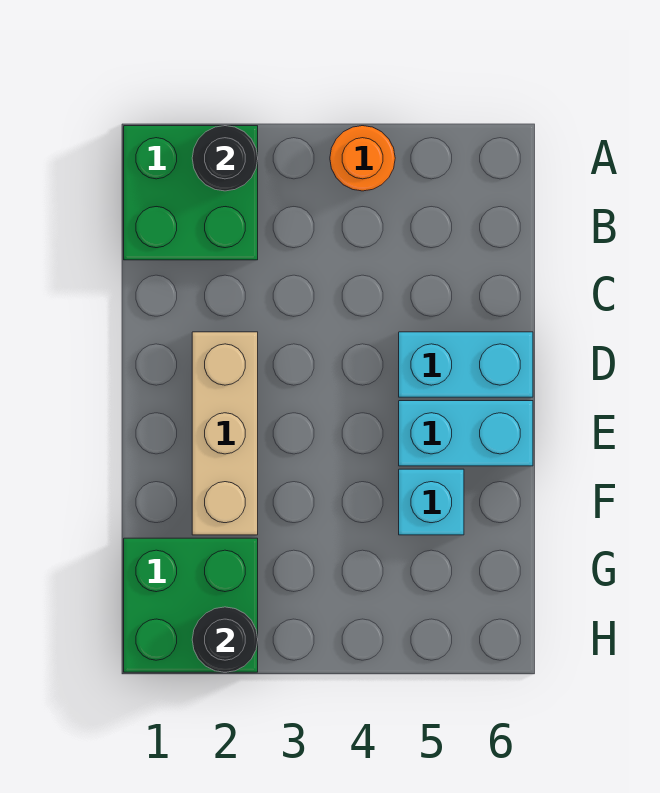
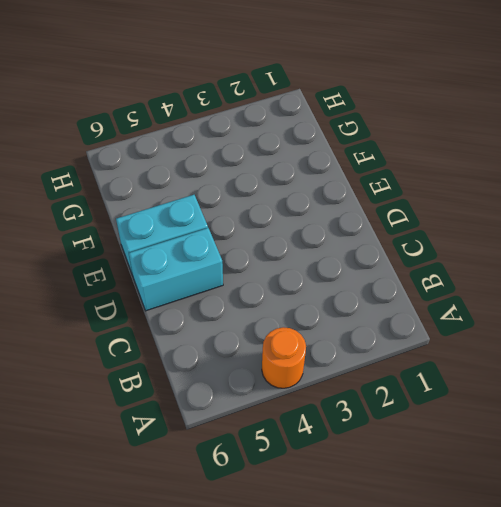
none -> green brick A1:B2 level 1
none -> tan brick D2:F2 level 1

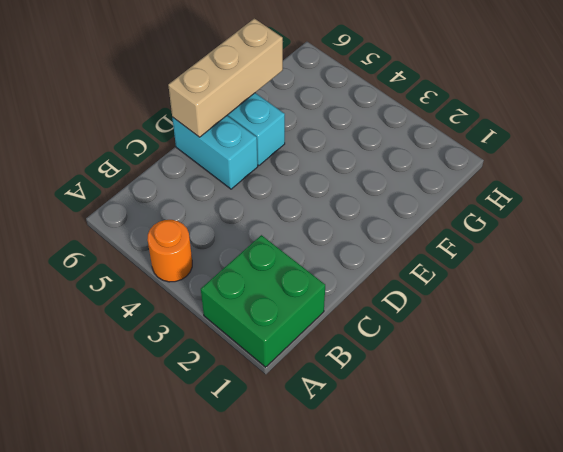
tan brick D6:F6 level 2 -> tan brick D2:F2 level 1
none -> cyan brick F5 level 1
none -> green brick G1:H2 level 1

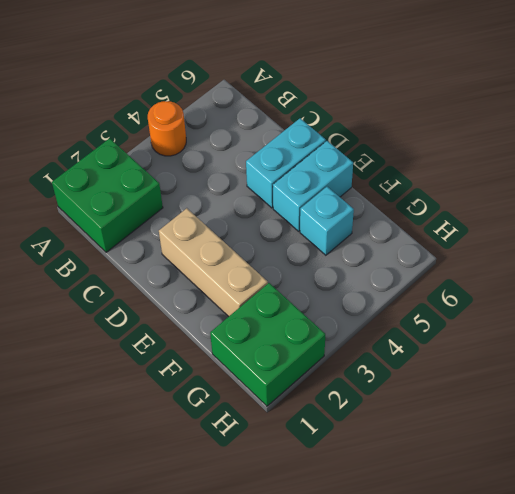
none -> black round brick A2 level 2
none -> black round brick H2 level 2

